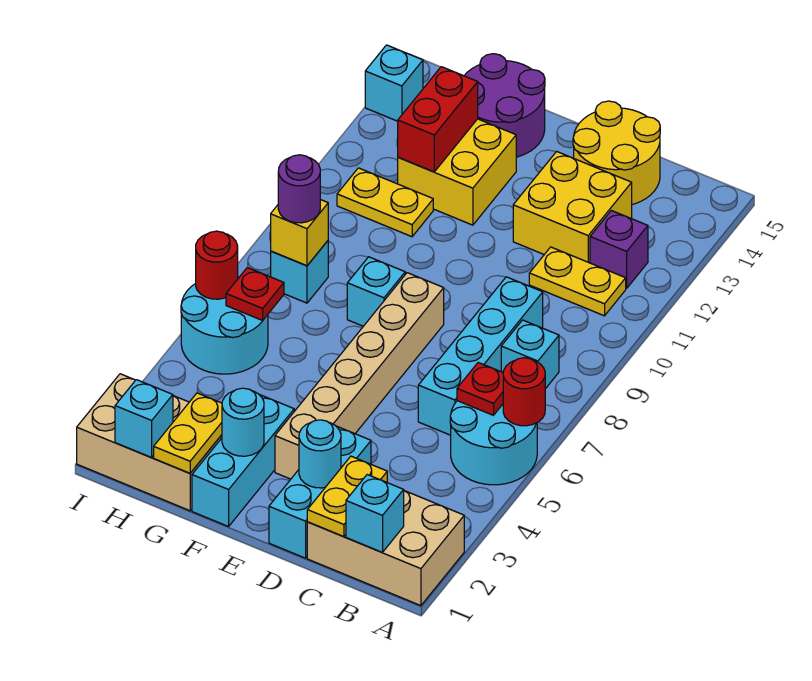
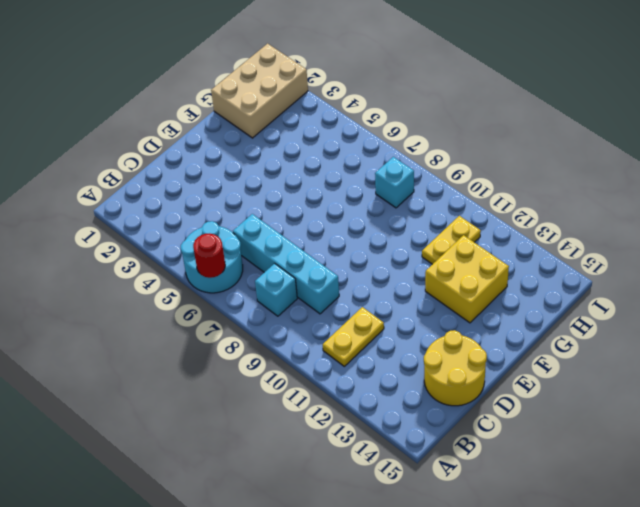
none -> tan brick A1:C2 level 1
none -> purple brick B12 level 1
none -> yellow brick C12:D13 level 1
none -> cyan brick D1:D3 level 1

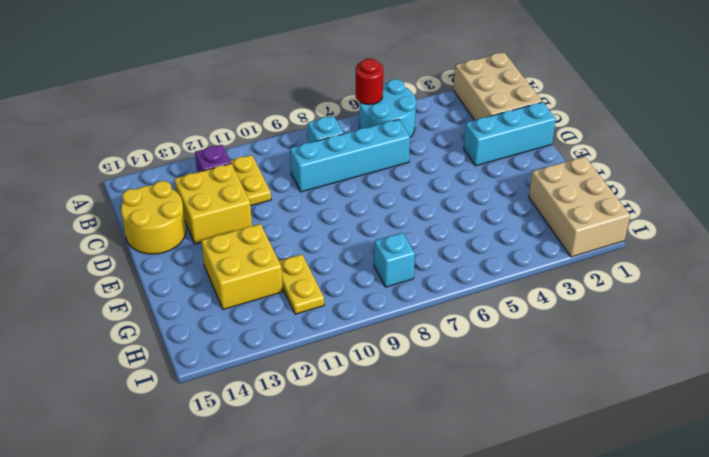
none -> tan brick E3:E8 level 1
none -> cyan brick F1:F3 level 1
none -> cyan brick F8 level 1
none -> purple round brick F14:G15 level 1

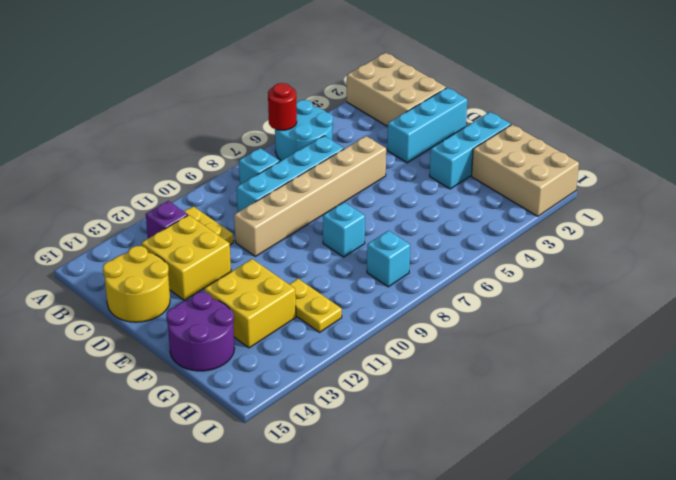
tan brick D5:D10 level 1 -> tan brick E3:E8 level 1
none -> cyan round brick H5:I6 level 1
none -> cyan brick I14 level 1
none -> cyan brick B1 level 2
none -> red plate B6 level 2

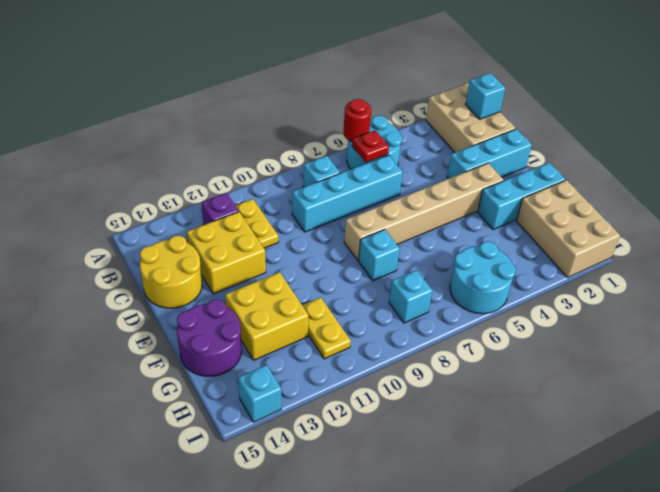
none -> yellow plate C1:C2 level 2
none -> cyan round brick D2 level 2
none -> cyan round brick F2 level 2
none -> yellow plate G1:G2 level 2

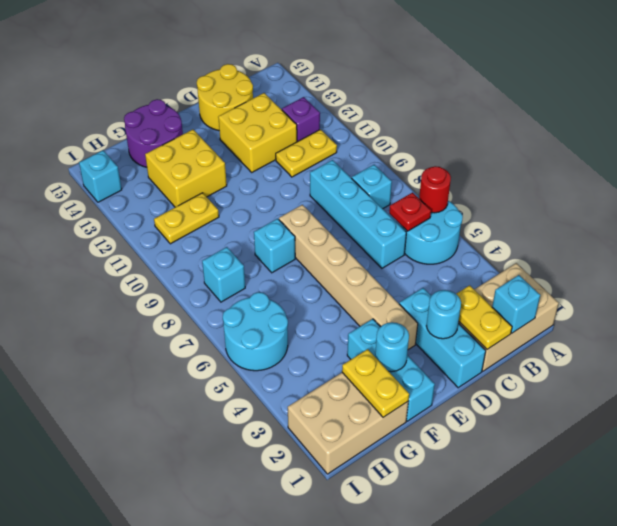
none -> red brick G12:G13 level 2
none -> cyan brick H1 level 2
none -> red plate H6 level 2
none -> yellow brick H8 level 2

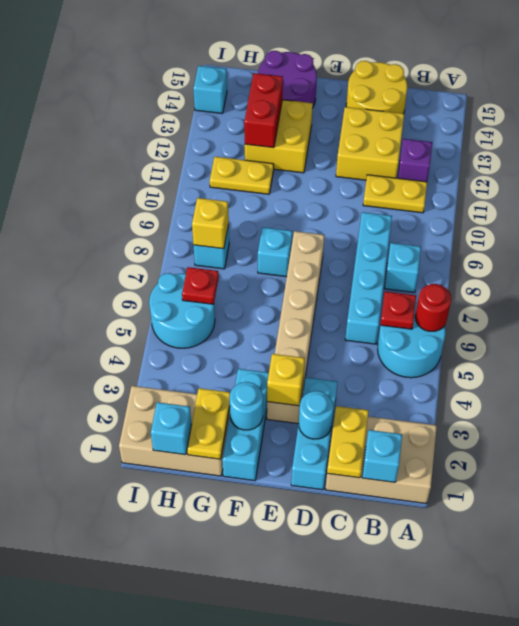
yellow brick E3 level 2 -> none
none -> red round brick I6 level 2
none -> purple round brick H8 level 3

